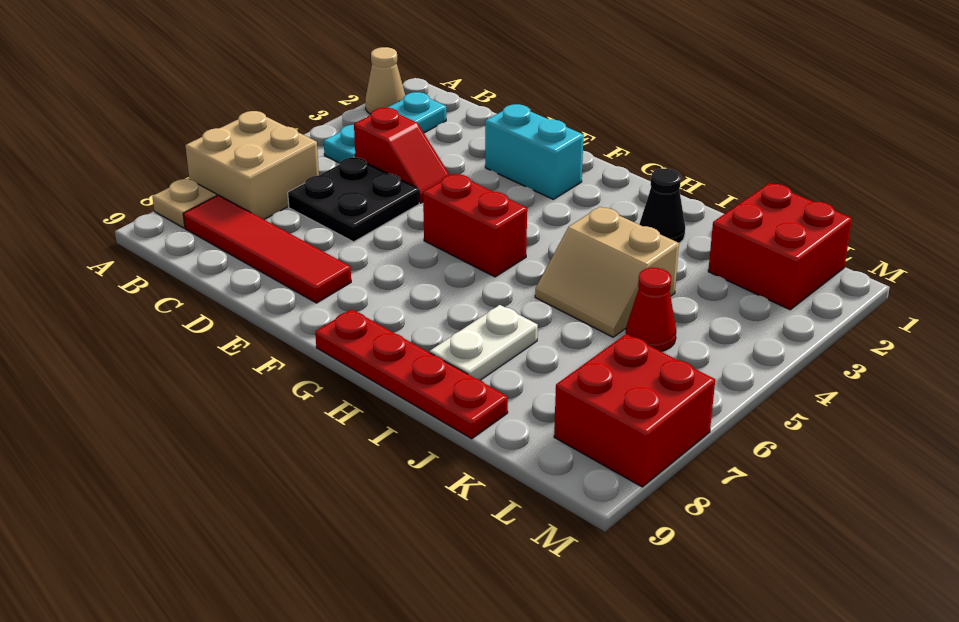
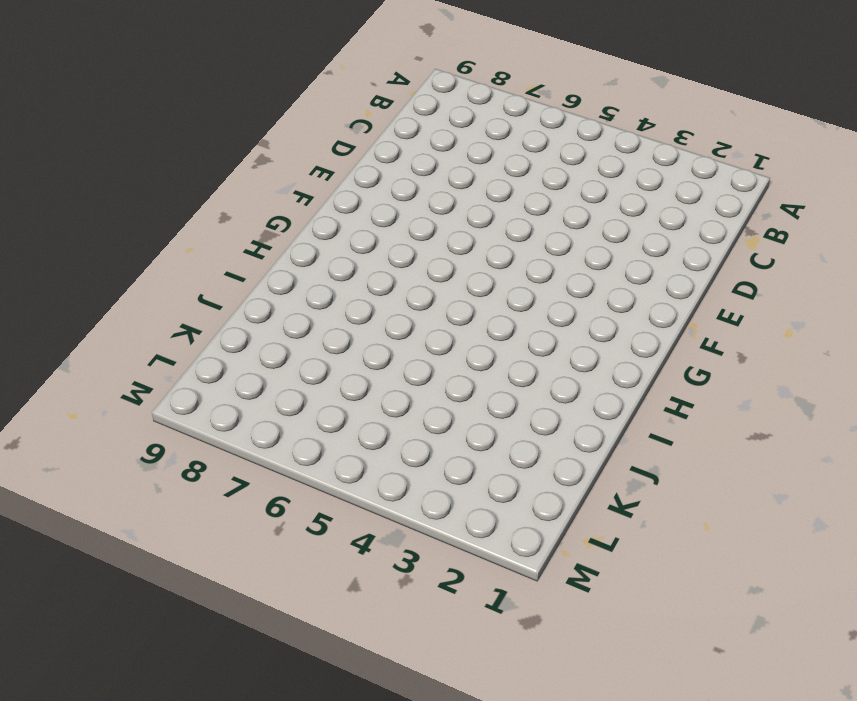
none -> tan cone A2 level 1
none -> tan brick A6:B7 level 1
none -> tan plate A8 level 1

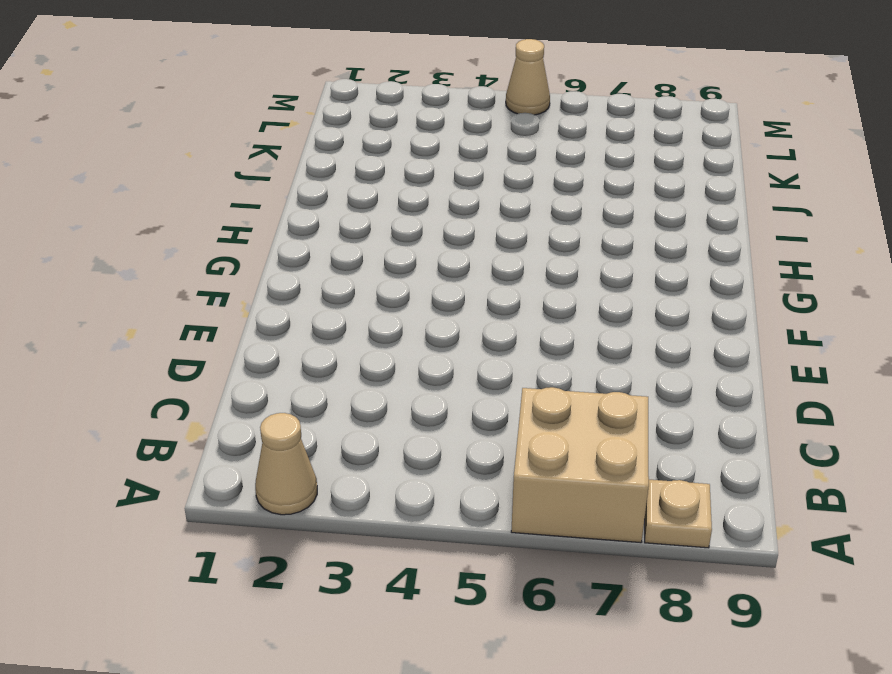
tan cone M5 level 1 -> none
none -> cyan plate B2:B4 level 1
none -> red tile B8:E8 level 1
none -> red slope C4:D4 level 1 top C

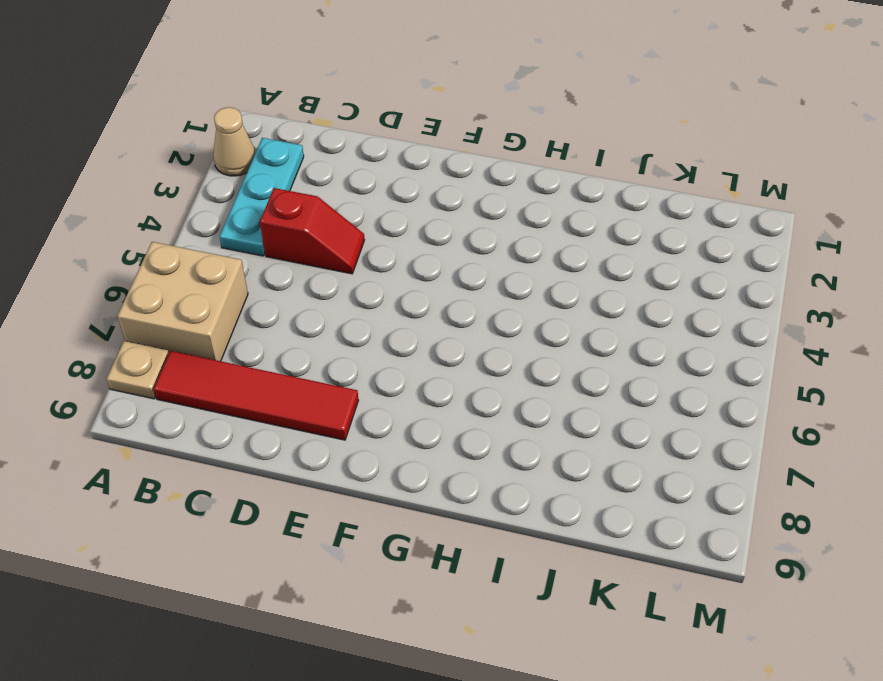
none -> black plate C5:D6 level 1
none -> cyan brick E2:F2 level 1
none -> red brick F5:G5 level 1

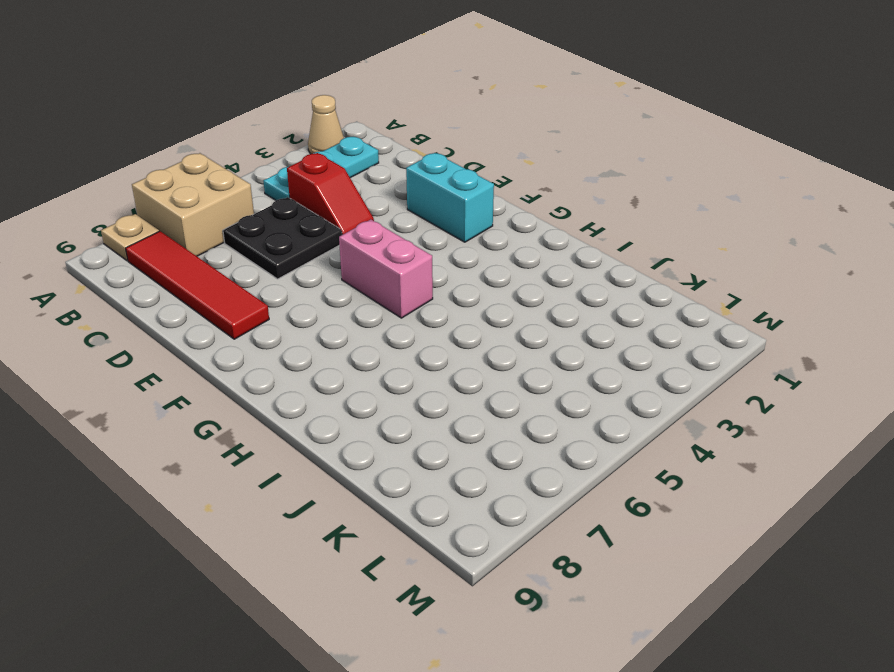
pink brick F5:G5 level 1 -> red brick F5:G5 level 1
none -> red plate G9:J9 level 1
none -> black cone I2 level 1
none -> tan slope I4:J5 level 1 top 4

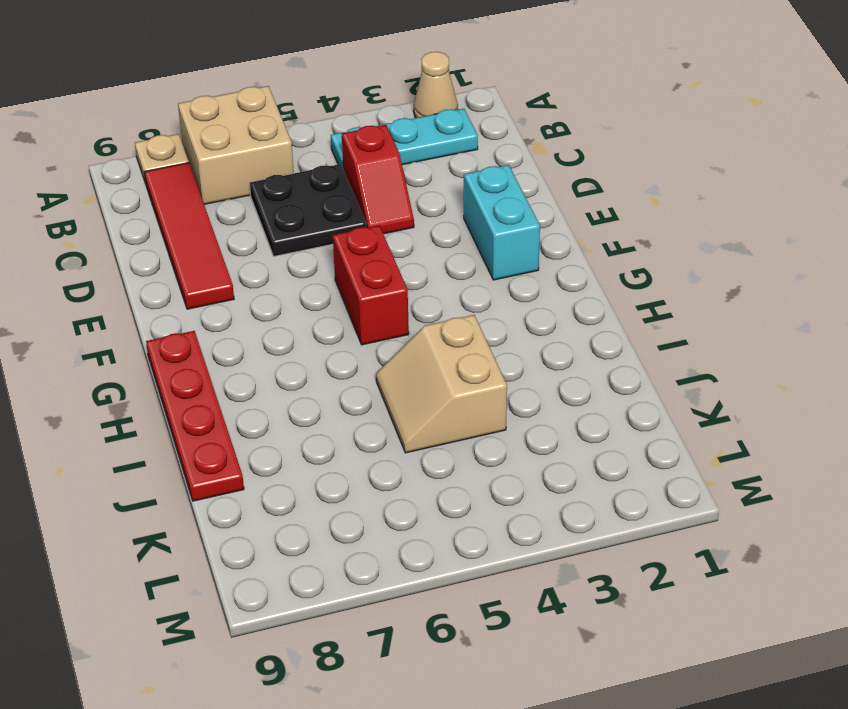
none -> black cone I2 level 1
none -> white plate I7:I8 level 1
none -> red brick K1:L2 level 1

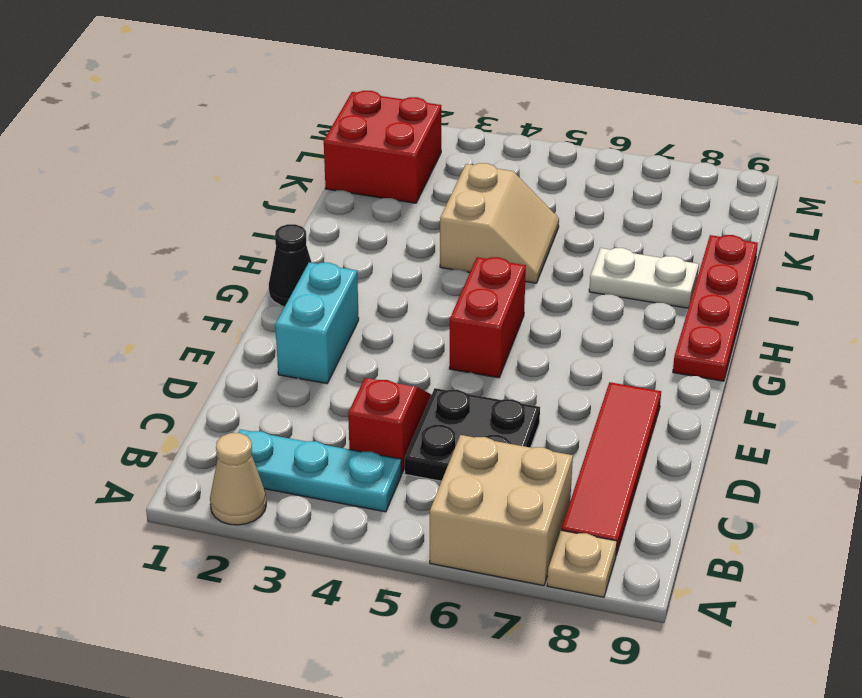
black cone G1 level 1 -> black cone I2 level 1
none -> red cone K5 level 1
none -> red brick L7:M8 level 1

